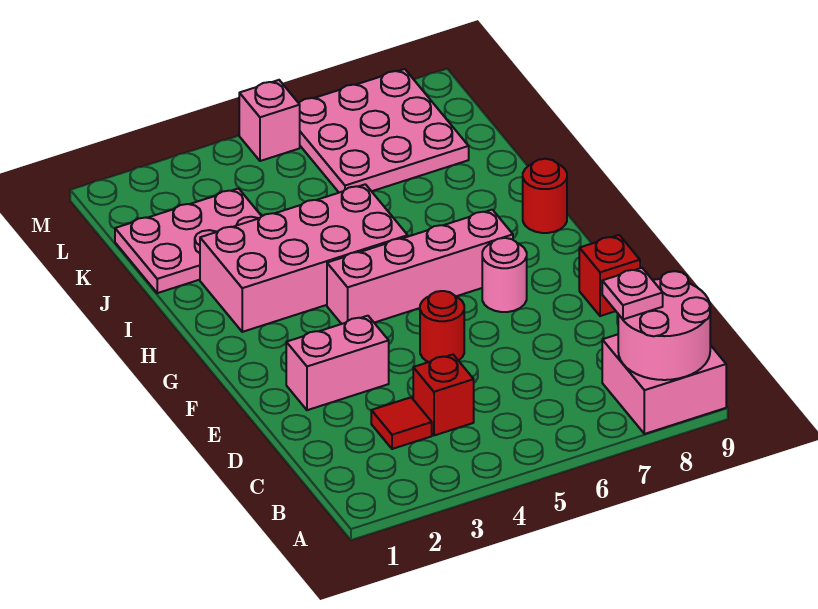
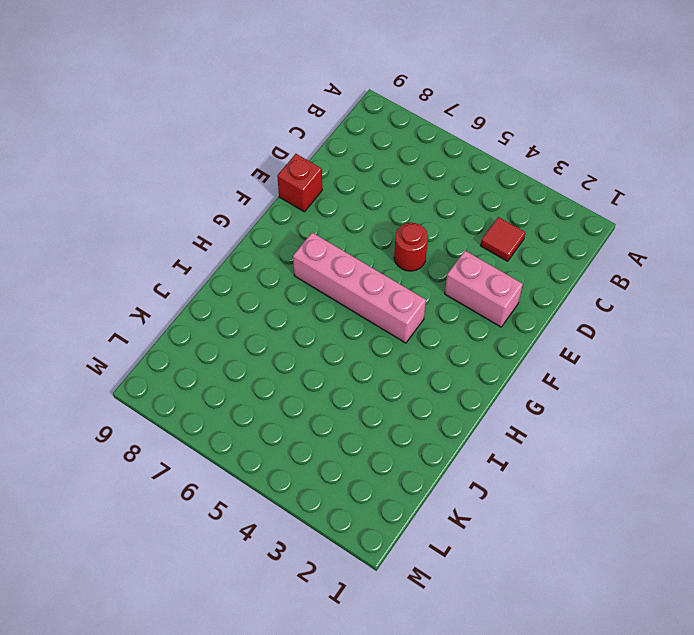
none -> pink brick A8:B9 level 1
none -> red brick C4 level 1
none -> pink round brick F7 level 1

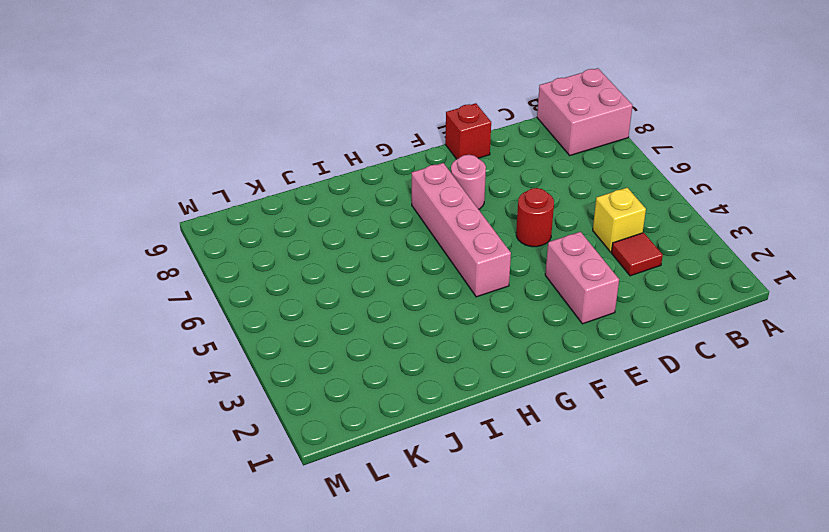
yellow brick C4 level 1 -> red brick C4 level 1
none -> pink brick H2:I5 level 1
none -> red round brick H9 level 1
none -> pink plate J1:K3 level 1

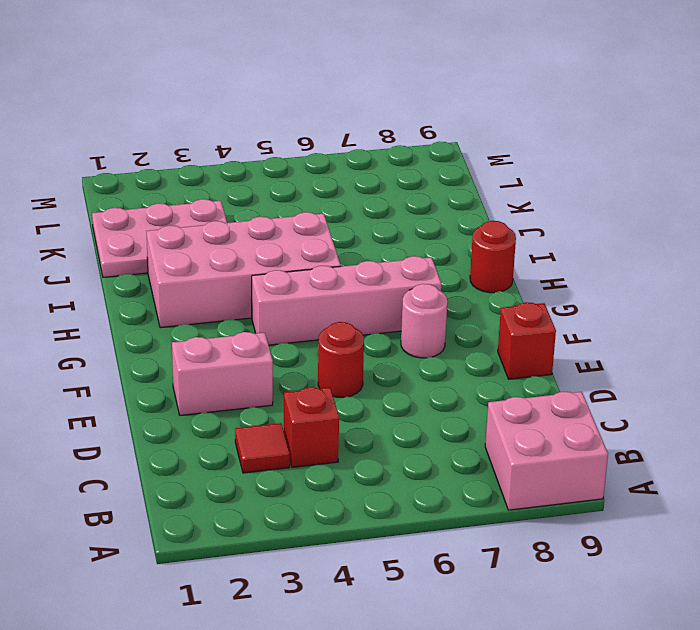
none -> pink plate K6:M8 level 1
none -> pink brick M5 level 1
none -> pink round brick A8:B9 level 2

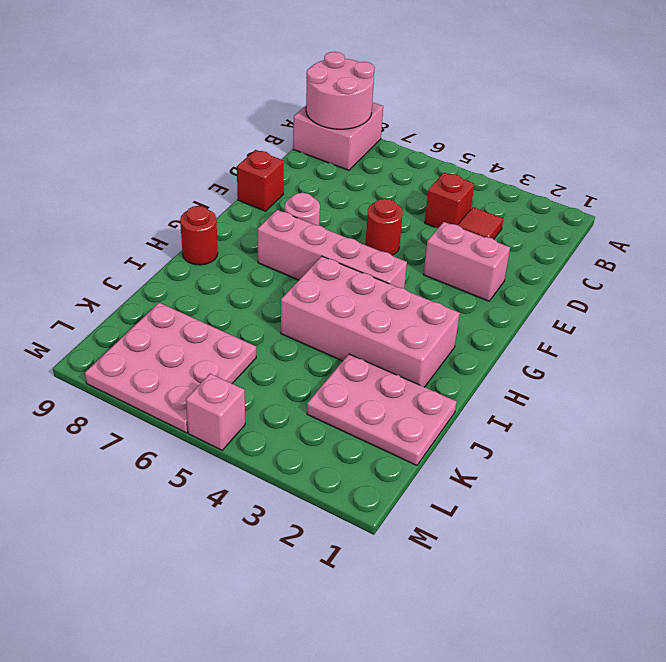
none -> pink plate B8 level 3

